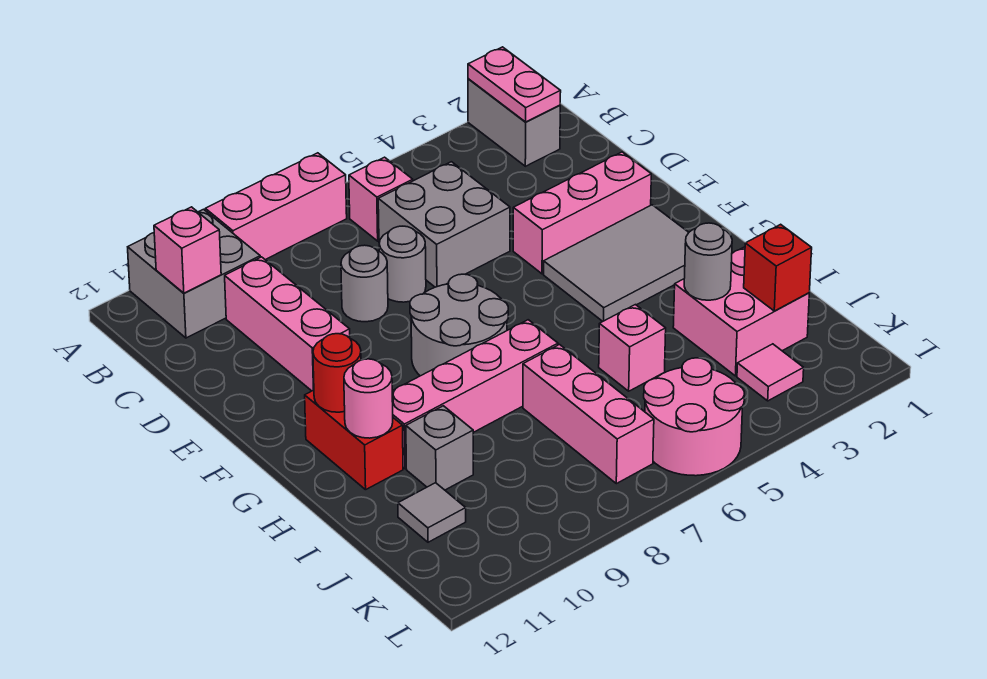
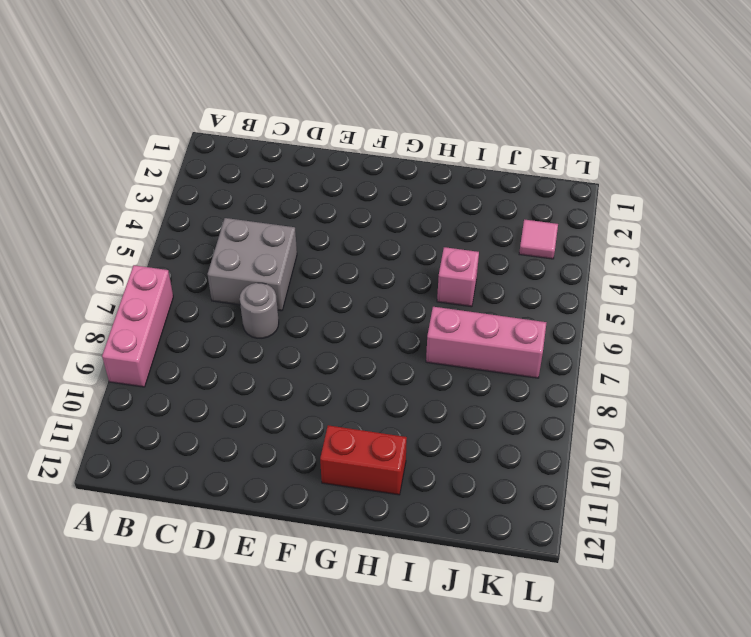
none -> grey brick A2:B2 level 1
none -> grey brick A10:B11 level 1
none -> pink brick B6 level 1

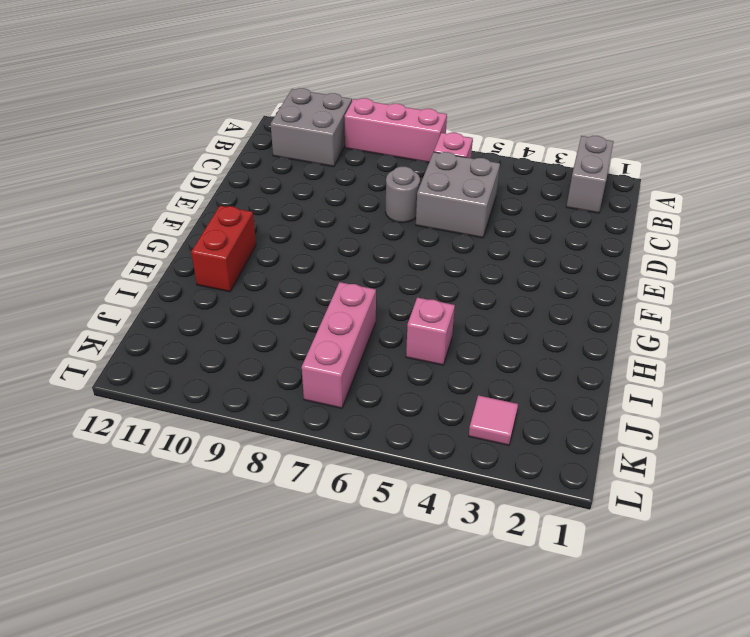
none -> pink brick C10:E10 level 1
none -> grey round brick D8 level 1
none -> pink brick E2:E4 level 1

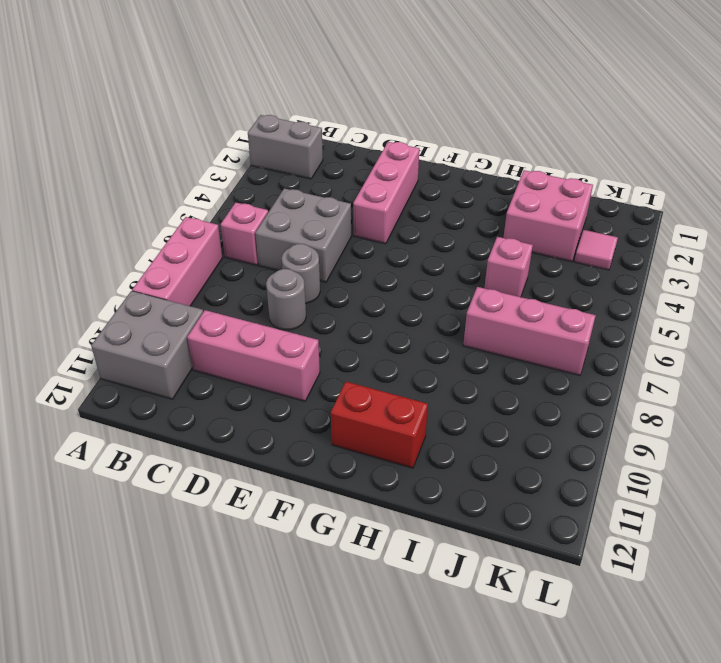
none -> grey tile F2:G4 level 1
none -> grey round brick F7:G8 level 1
none -> pink brick H7:H10 level 1

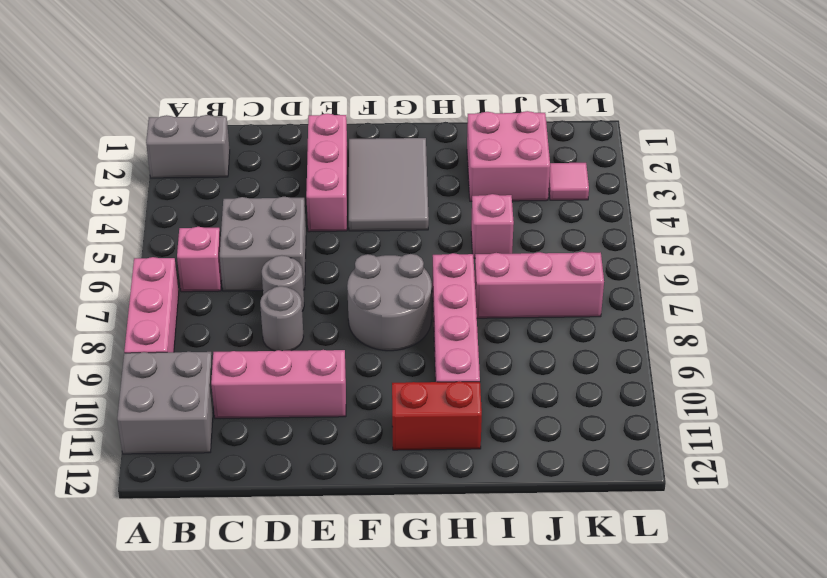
none -> grey brick I10 level 1
none -> grey tile J11 level 1
none -> pink round brick K5:L6 level 1

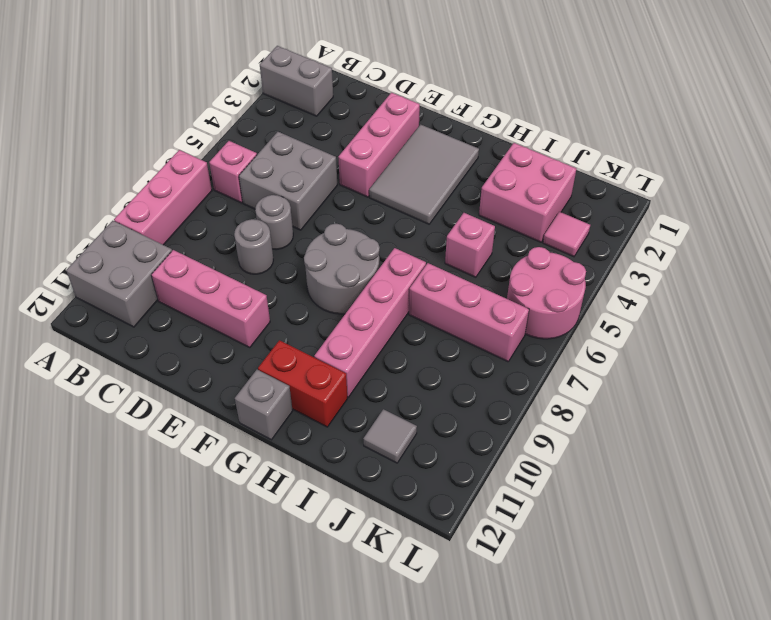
grey brick G12 level 1 -> grey brick I10 level 1
none -> pink plate A2:B2 level 2
none -> pink brick B11 level 2
none -> red round brick G11 level 2

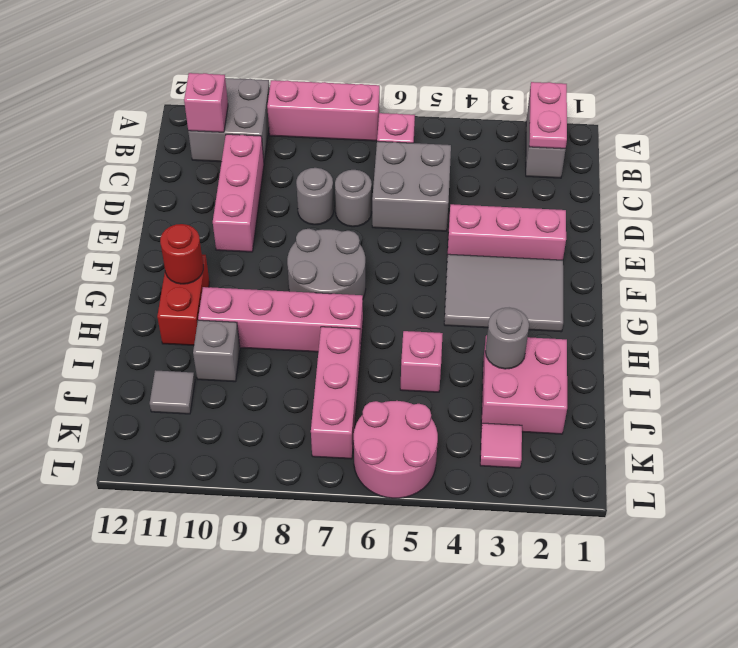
none -> pink round brick H11 level 2
none -> red brick J2 level 2

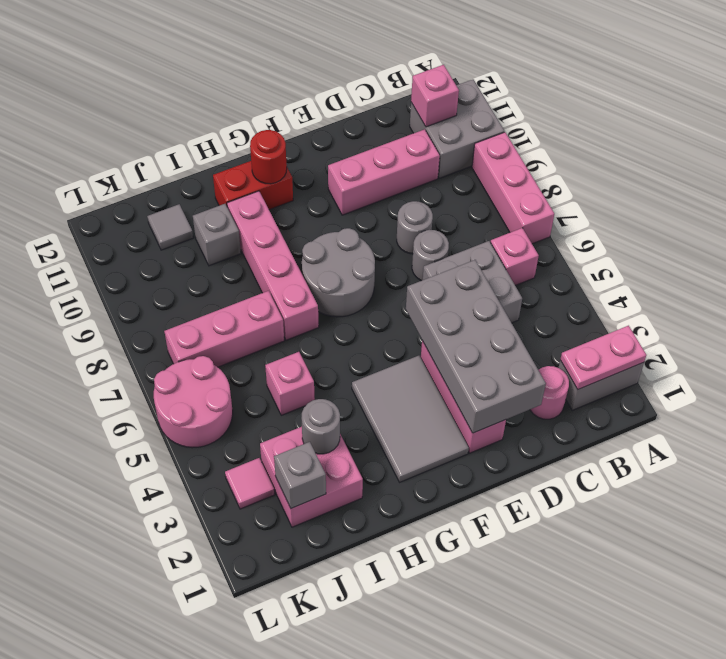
pink round brick C2 level 1 -> pink round brick H11 level 2
grey brick D2:E5 level 2 -> none
grey brick J2 level 2 -> red brick J2 level 2

